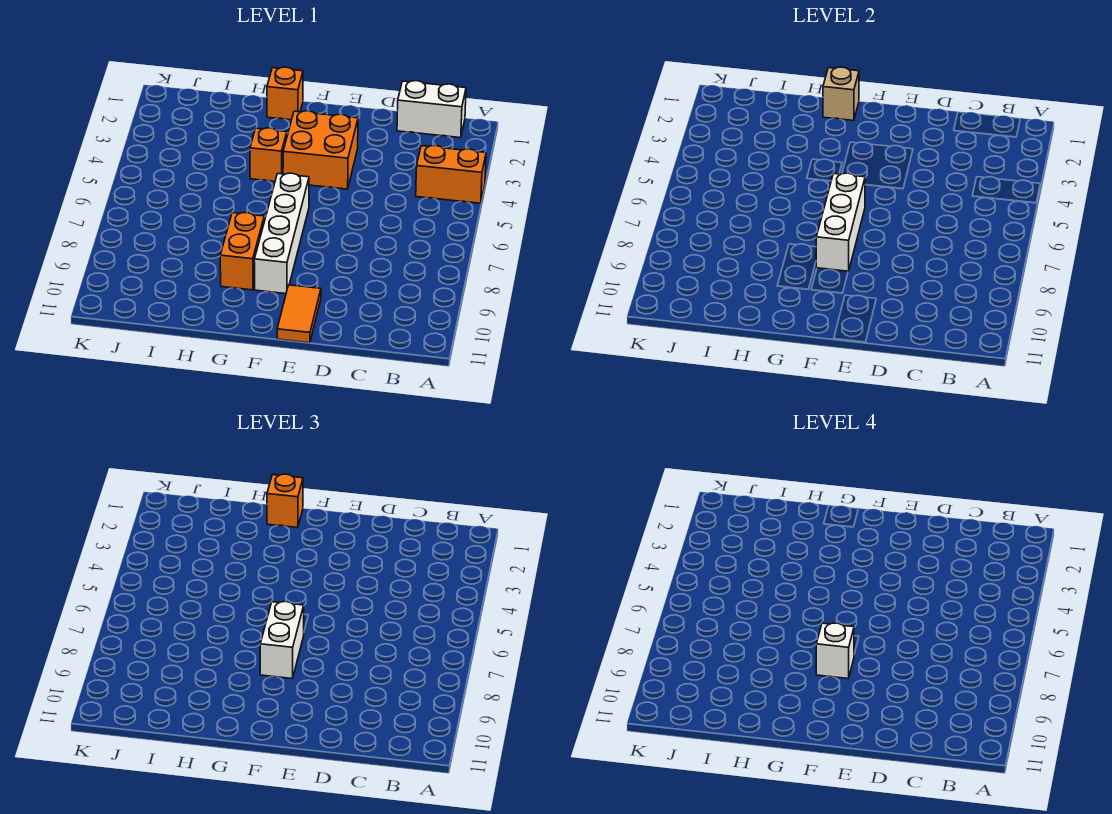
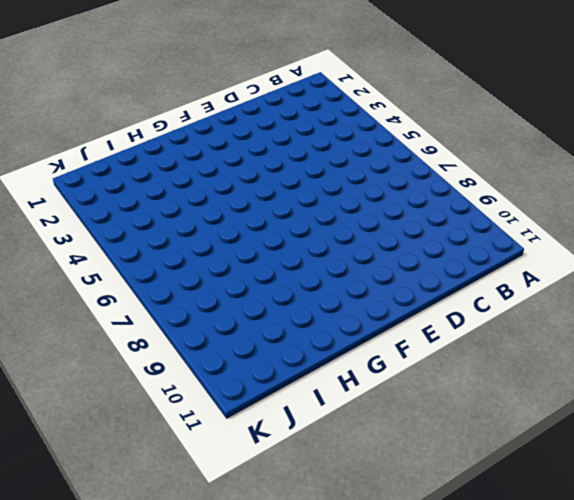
none -> orange brick A4:B4 level 1
none -> white brick B1:C1 level 1
none -> orange brick E3:F4 level 1

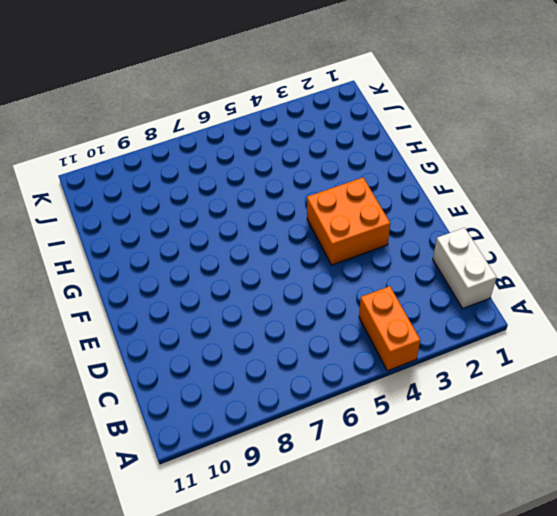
none -> orange tile E10:E11 level 1
none -> white brick F6:F9 level 1
none -> orange brick G1 level 1

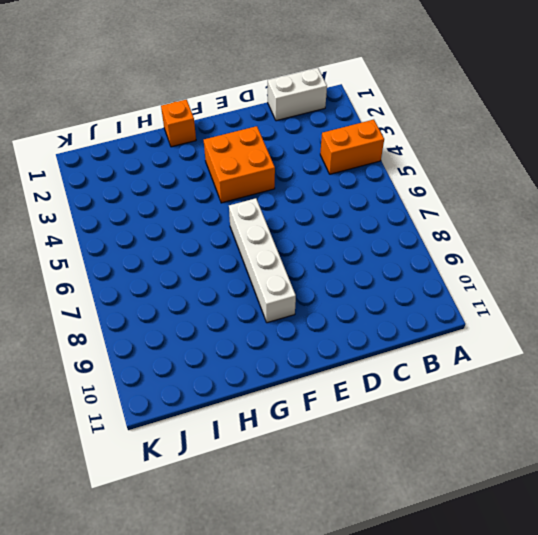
none -> orange tile E10:E11 level 1
none -> orange brick G4 level 1
none -> orange brick G8:G9 level 1

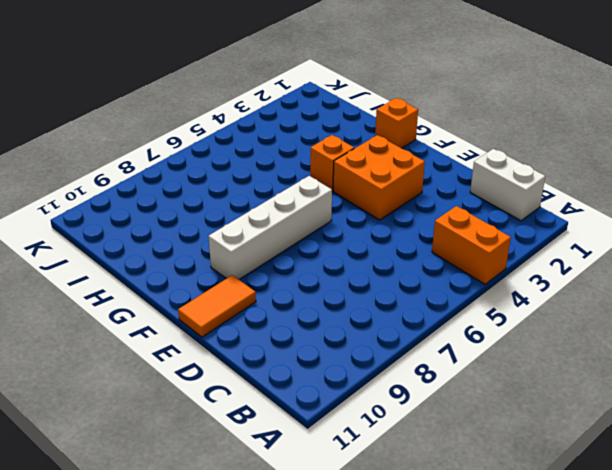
none -> orange brick G8:G9 level 1
none -> white brick F6:F8 level 2
none -> tan brick G1 level 2

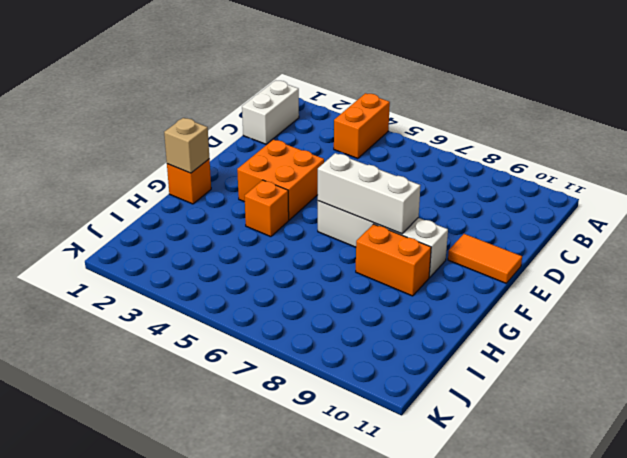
none -> white brick F7:F8 level 3
none -> orange brick G1 level 3
none -> white brick F8 level 4

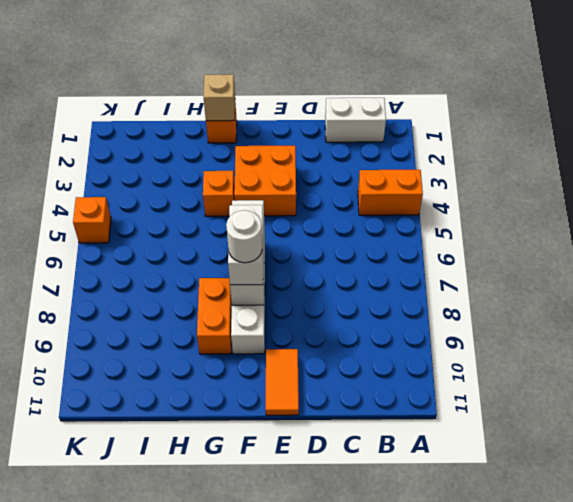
white round brick F8 level 4 -> white brick F8 level 4
orange brick K5 level 1 -> orange brick G1 level 3

